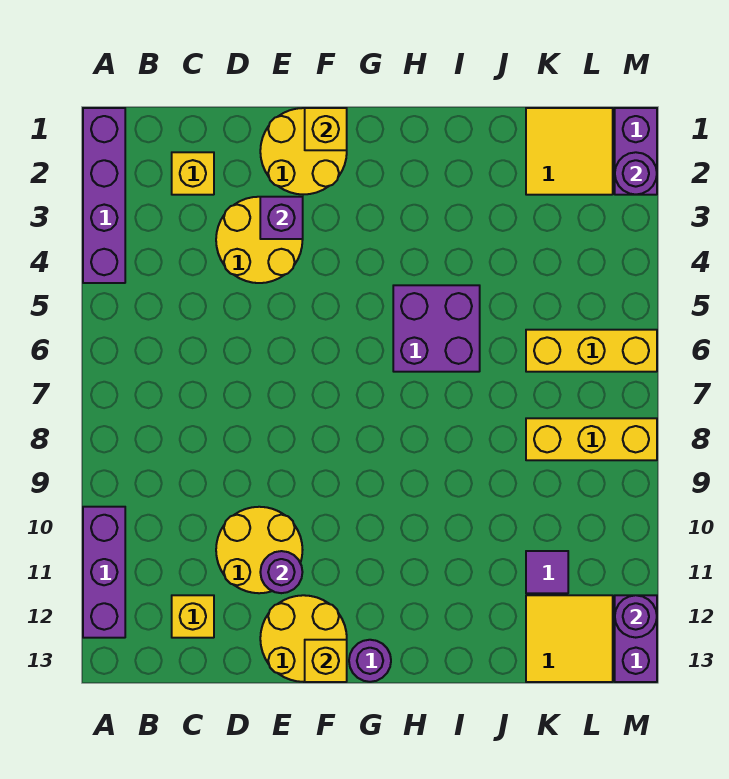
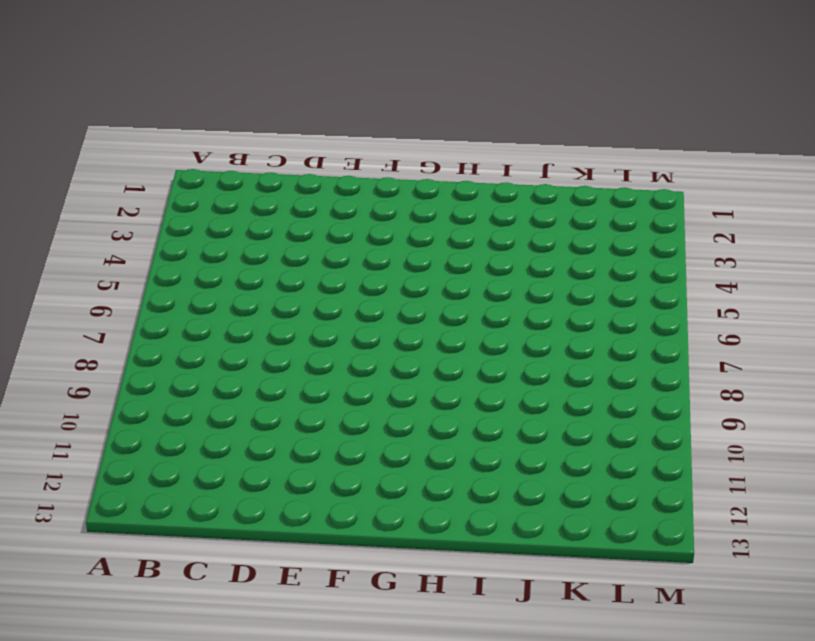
none -> purple brick A1:A4 level 1
none -> purple brick A10:A12 level 1
none -> yellow brick C2 level 1

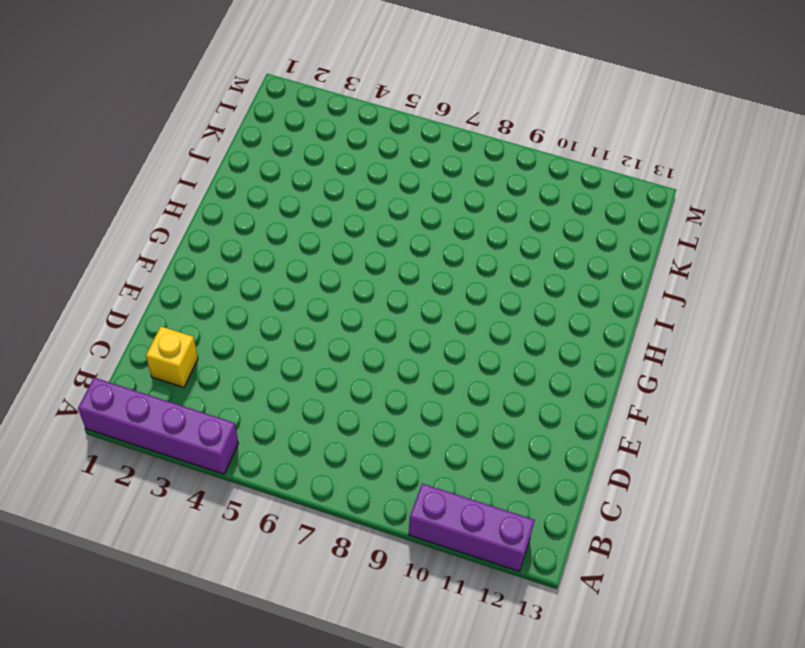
none -> yellow brick C12 level 1
none -> yellow round brick D3:E4 level 1
none -> yellow round brick D10:E11 level 1

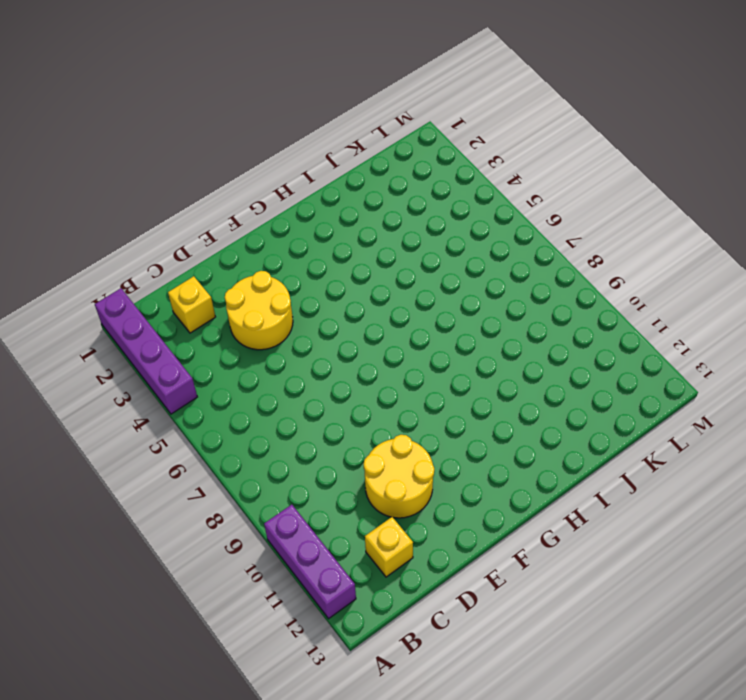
none -> yellow round brick E1:F2 level 1
none -> yellow round brick E12:F13 level 1
none -> purple round brick G13 level 1

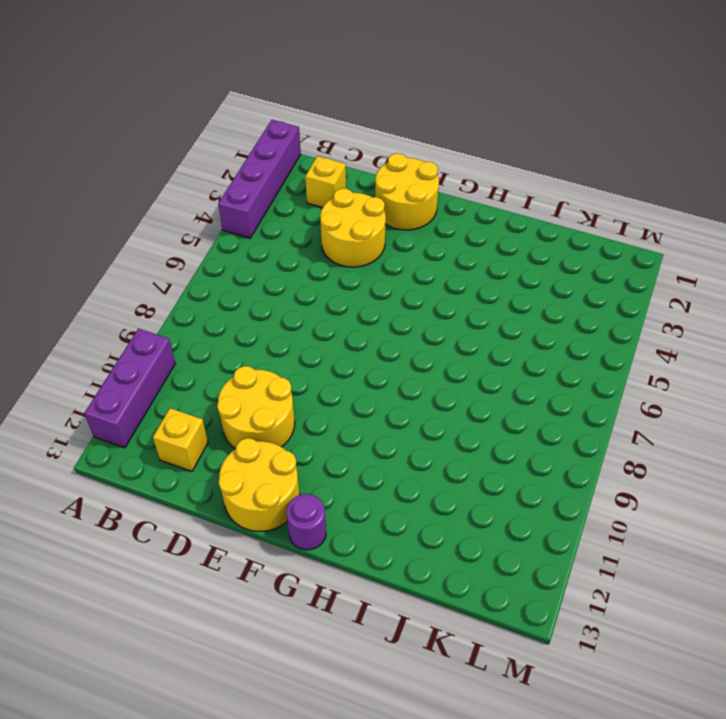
none -> purple brick H5:I6 level 1
none -> yellow tile K1:L2 level 1
none -> yellow brick K6:M6 level 1

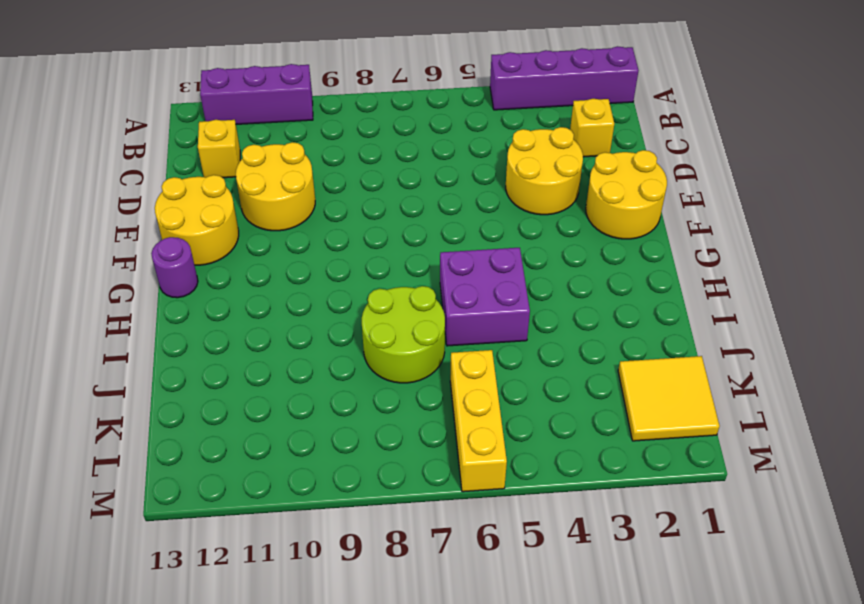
lime round brick I7:J8 level 1 -> none
none -> yellow brick K8:M8 level 1
none -> purple tile K11 level 1
none -> yellow tile K12:L13 level 1

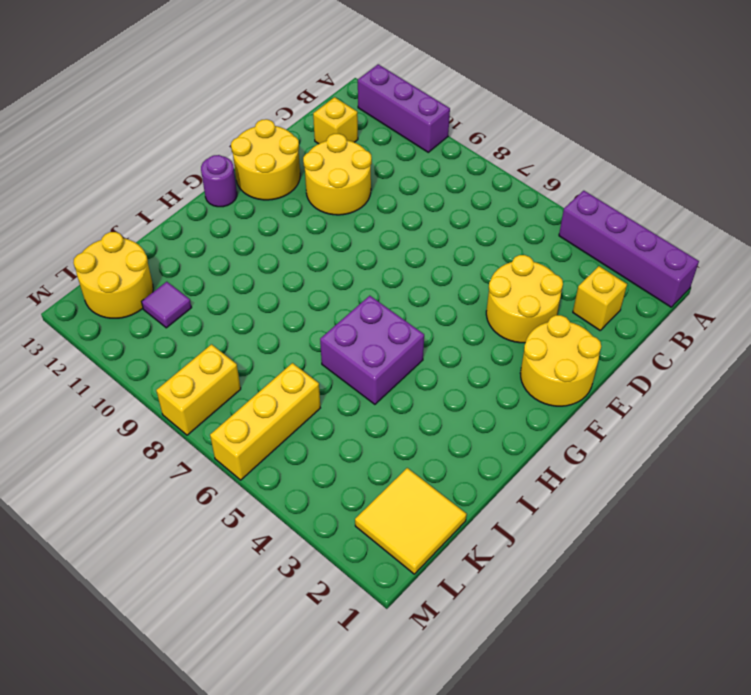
yellow round brick K12:L13 level 1 -> yellow tile K12:L13 level 1
yellow brick L8:M8 level 1 -> yellow brick K8:M8 level 1
none -> purple brick M1:M2 level 1
none -> purple brick M12:M13 level 1
none -> purple brick E3 level 2

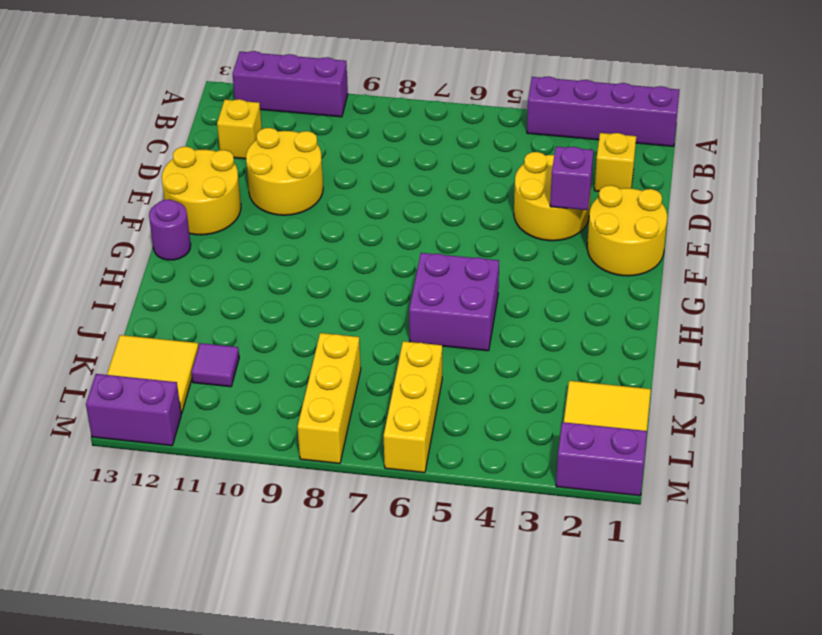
none -> purple round brick E11 level 2
none -> yellow brick F1 level 2
none -> yellow brick F13 level 2

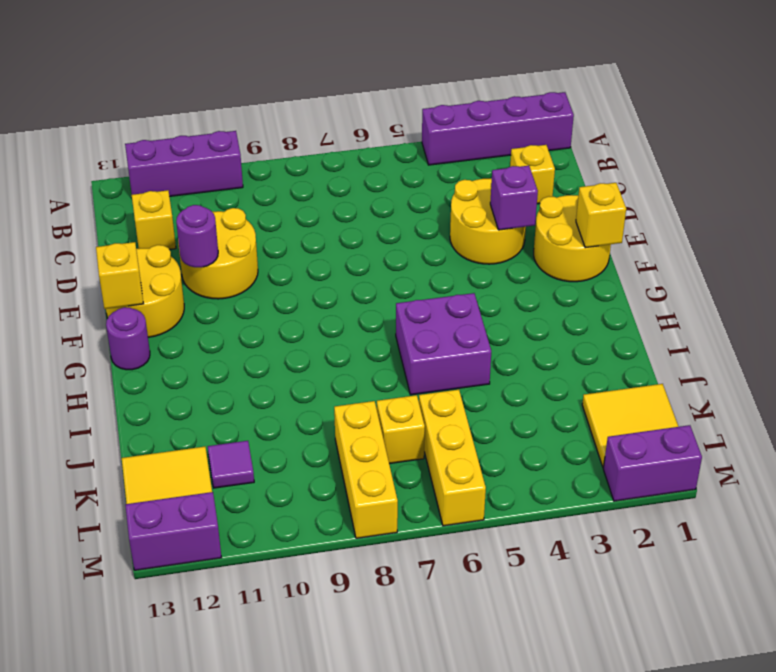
yellow brick K7 level 1 -> none
none -> purple round brick M2 level 2
none -> purple round brick M12 level 2

